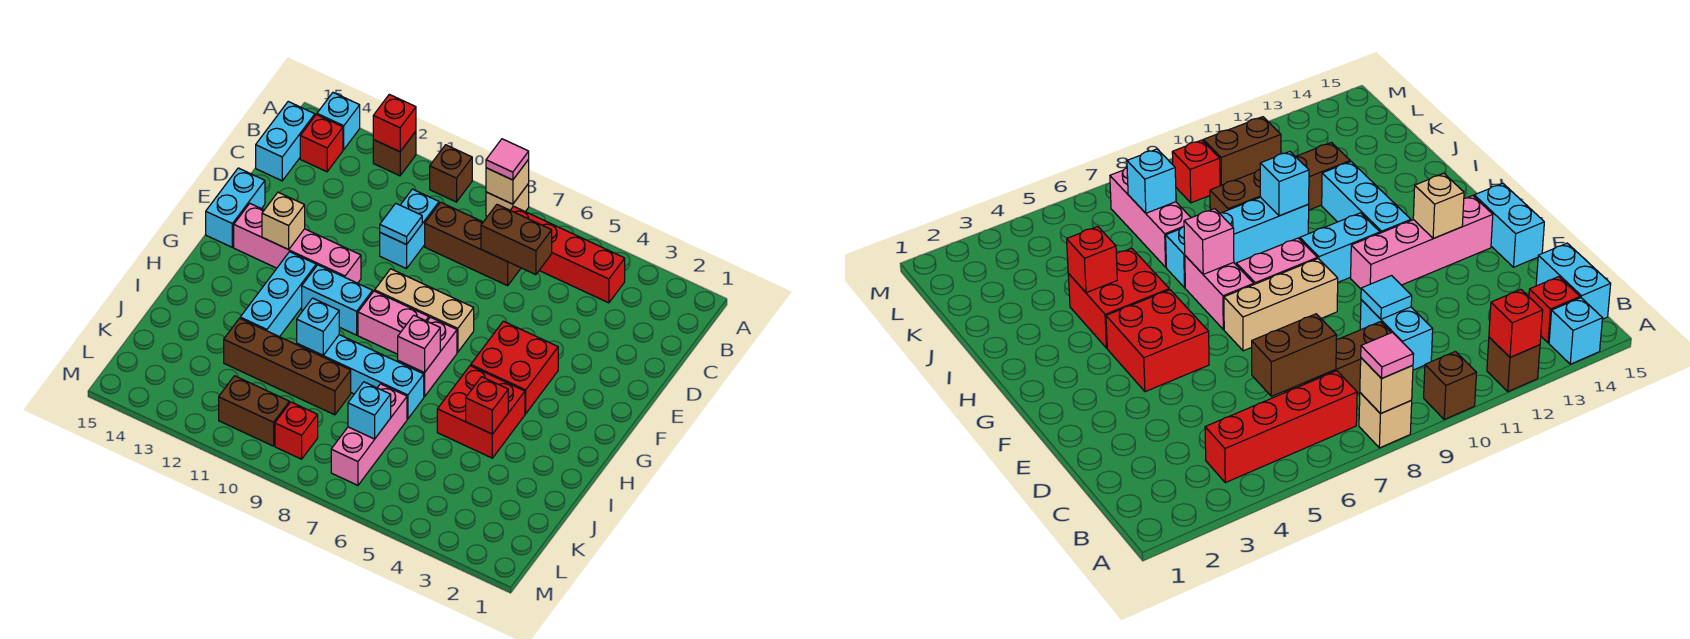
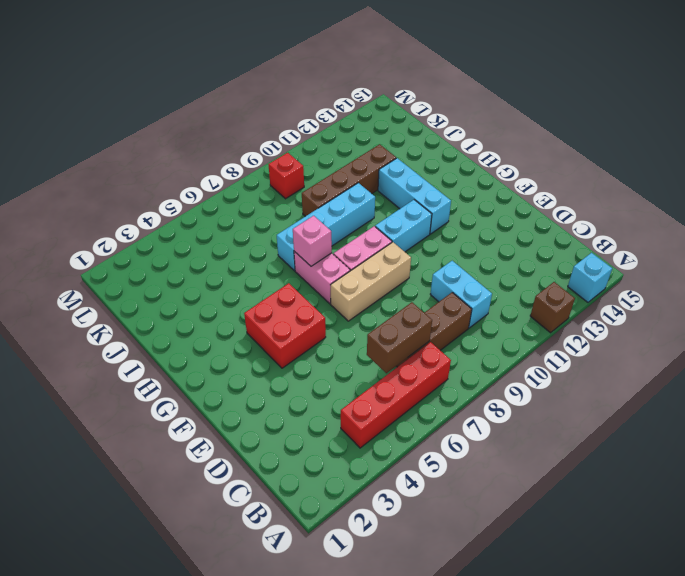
none -> tan brick A8 level 1
none -> brown brick A10 level 1
none -> red brick B14 level 1
none -> cyan brick B15:C15 level 1

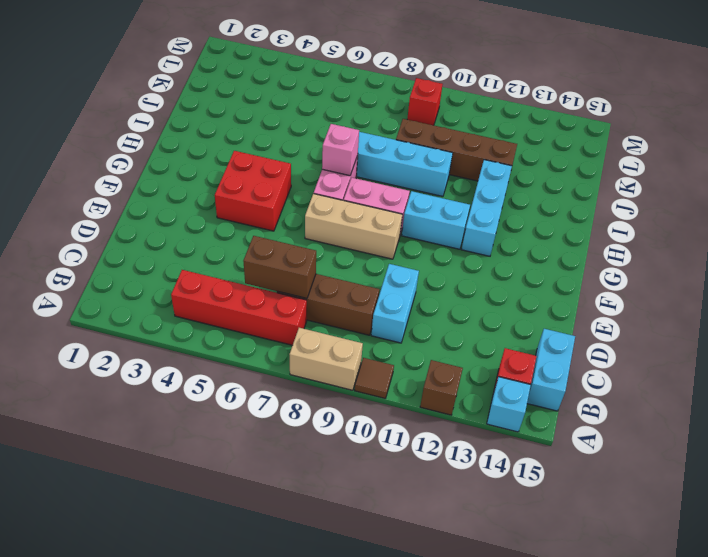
tan brick A8:A9 level 1 -> tan brick A8 level 1
brown tile A10 level 1 -> brown brick A10 level 1
none -> cyan brick E15:F15 level 1
none -> pink brick F11:F14 level 1
none -> red brick H4:I5 level 1
none -> pink brick J7:L7 level 1

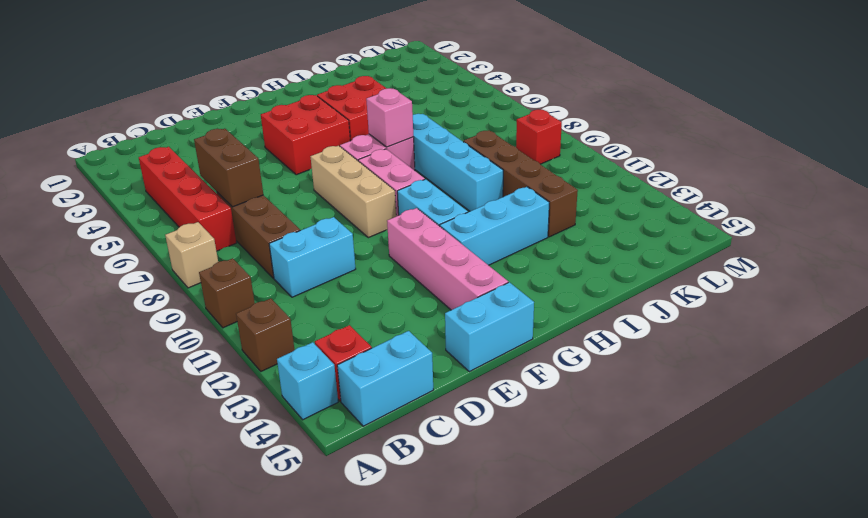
none -> pink brick J7:L7 level 1
none -> brown brick L10:L11 level 1
none -> tan brick A8 level 2
none -> red brick A12 level 2

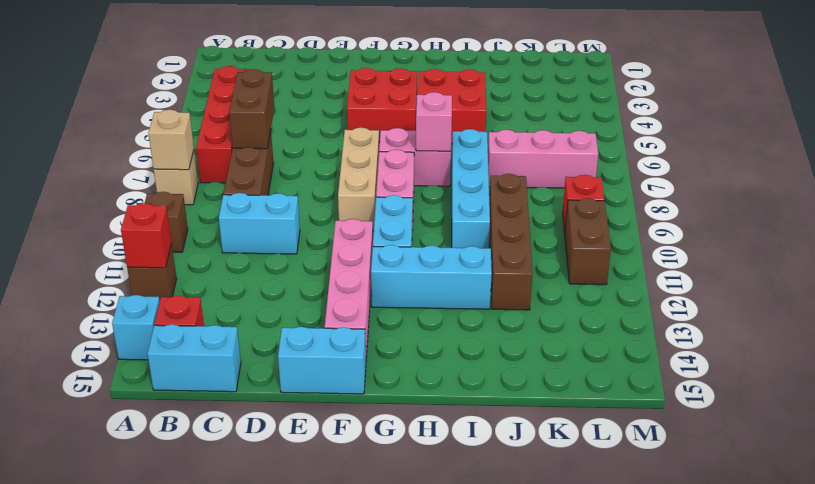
none -> cyan tile D10 level 2
none -> tan brick F13 level 2
none -> red brick I4 level 2
none -> cyan brick I10 level 2

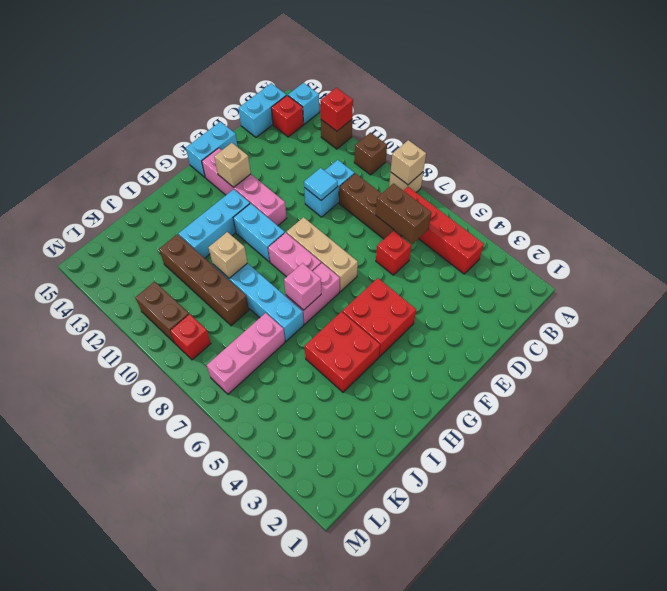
red brick D6 level 1 -> red brick I4 level 2
tan brick I10 level 2 -> cyan brick I10 level 2
none -> cyan brick K7 level 2
none -> pink tile A8 level 3

